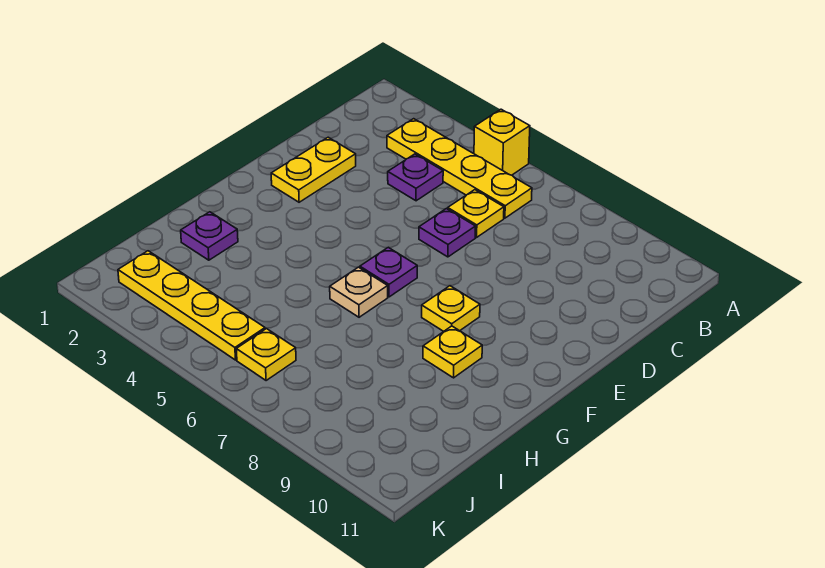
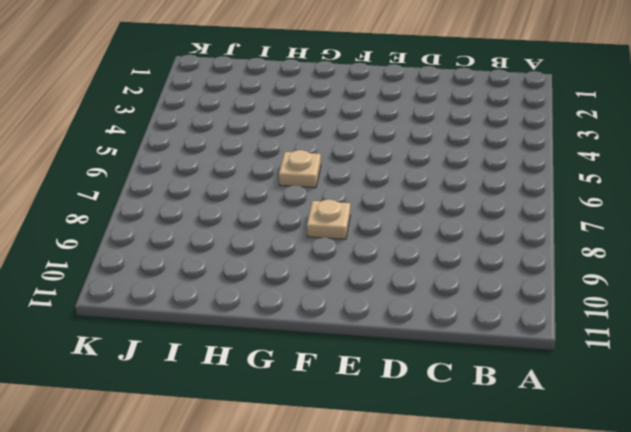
tan plate F8 level 1 -> yellow plate F8 level 1
none -> yellow brick A5 level 1
none -> yellow plate B3:B6 level 1
none -> purple plate C4 level 1

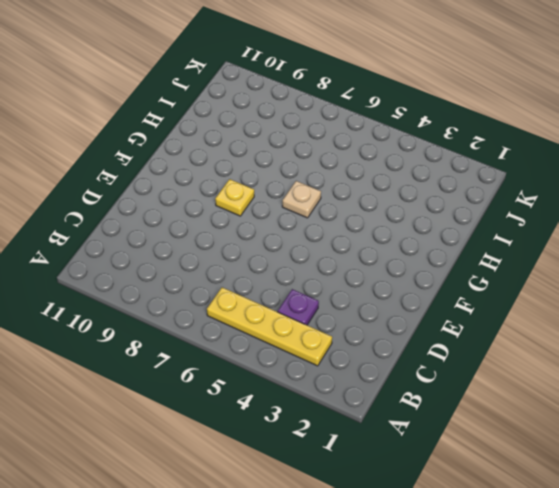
none -> yellow brick A5 level 1
none -> yellow plate C6 level 1
none -> yellow plate D2:E2 level 1

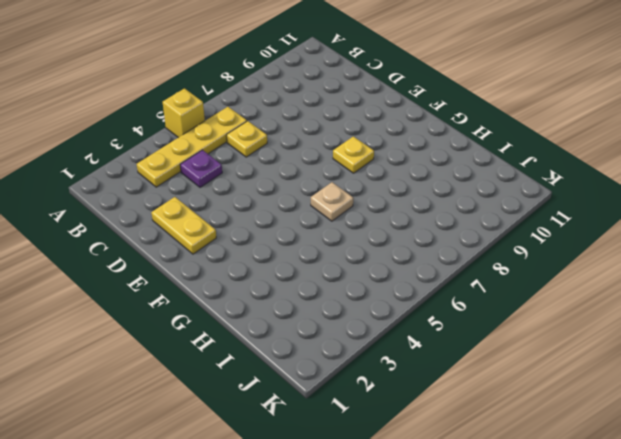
none -> purple plate D6 level 1
none -> purple plate F6 level 1
none -> yellow plate G9 level 1

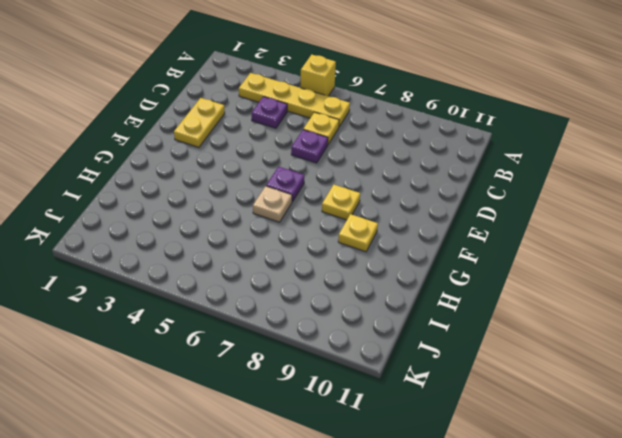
none -> purple plate H2 level 1
none -> yellow plate J2:J5 level 1
none -> yellow plate J6 level 1

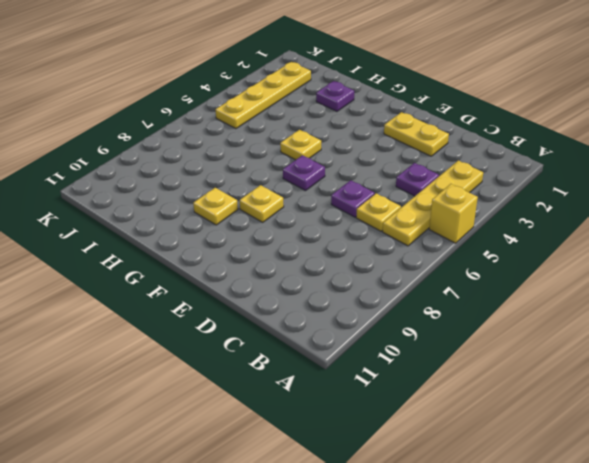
yellow plate G5 level 1 -> yellow plate J6 level 1
none -> tan plate G6 level 1

